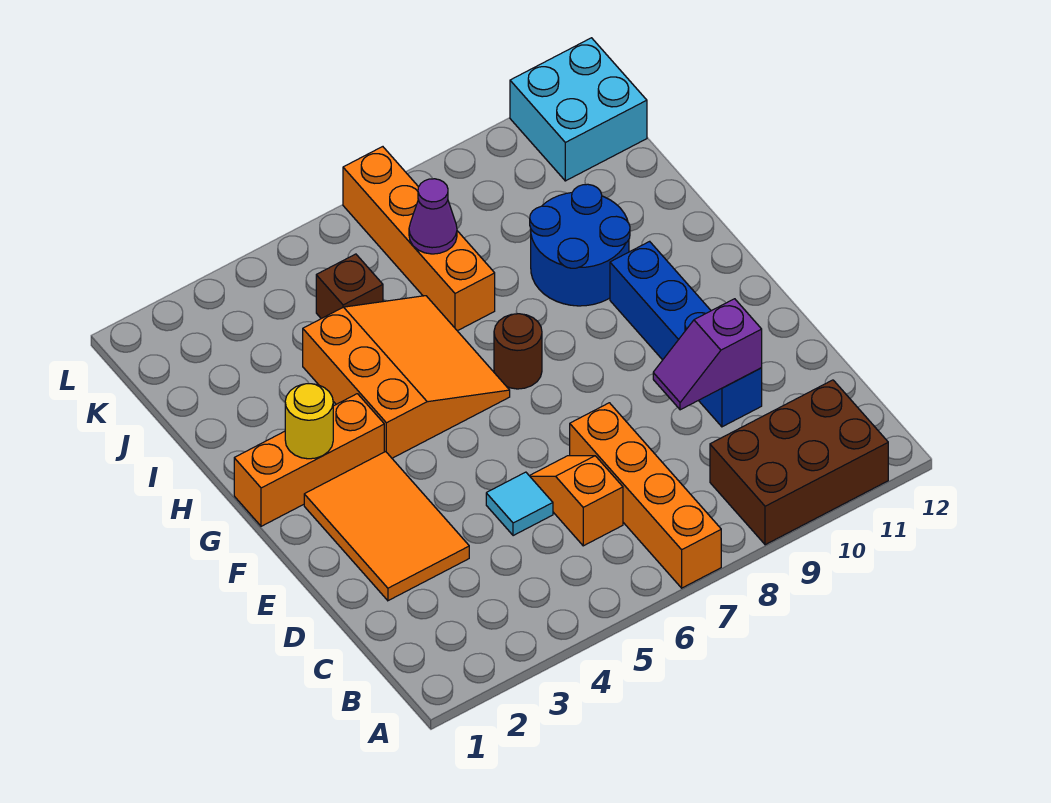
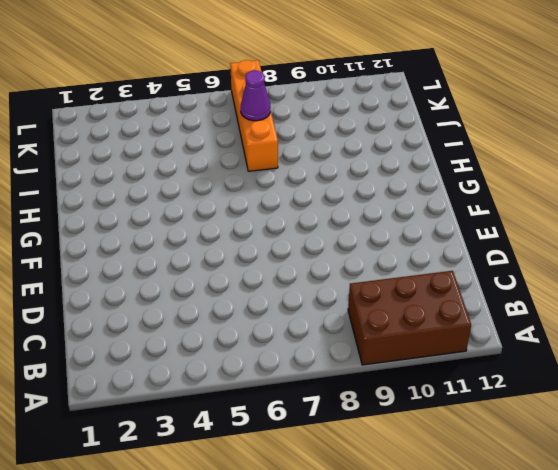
none -> orange brick A7:D7 level 1
none -> orange slope C6:D6 level 1 top C
none -> orange tile D2:F3 level 1

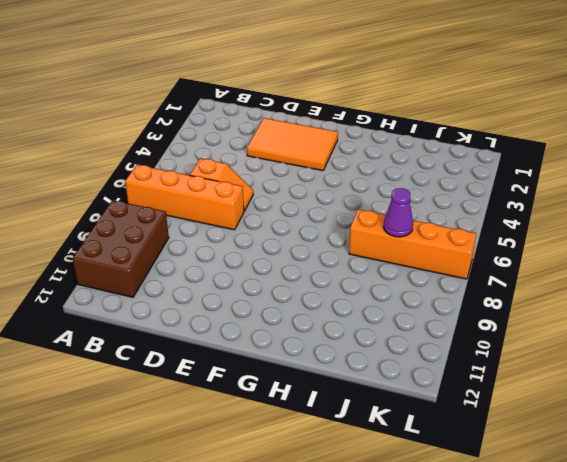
none -> cyan tile D5 level 1
none -> blue brick D10:G10 level 1
none -> orange brick G1:G3 level 1

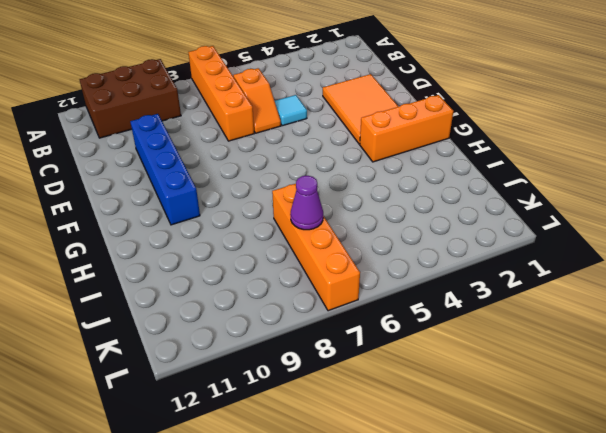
none -> orange slope G4:I6 level 1 top 4
none -> brown round brick G7 level 1
none -> blue round brick H9:I10 level 1

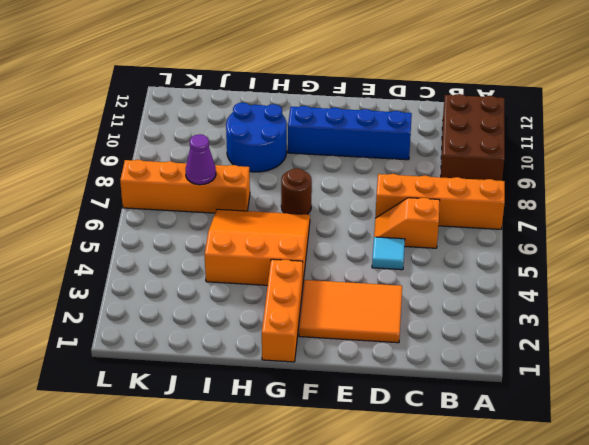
none -> brown brick J5 level 1
none -> cyan brick K11:L12 level 1
none -> purple slope D9:D10 level 2 top 10

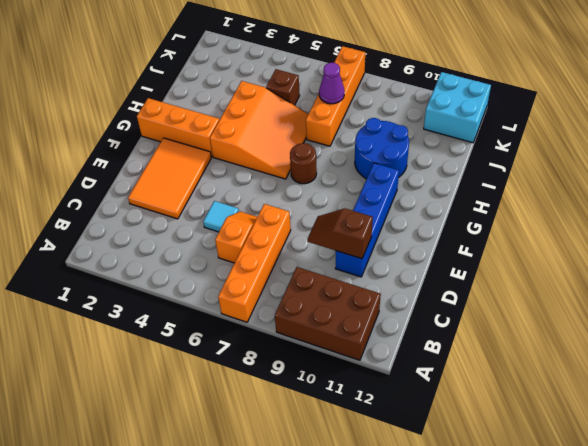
brown slope D9:D10 level 2 top 10 -> purple slope D9:D10 level 2 top 10
none -> yellow round brick G2 level 2

